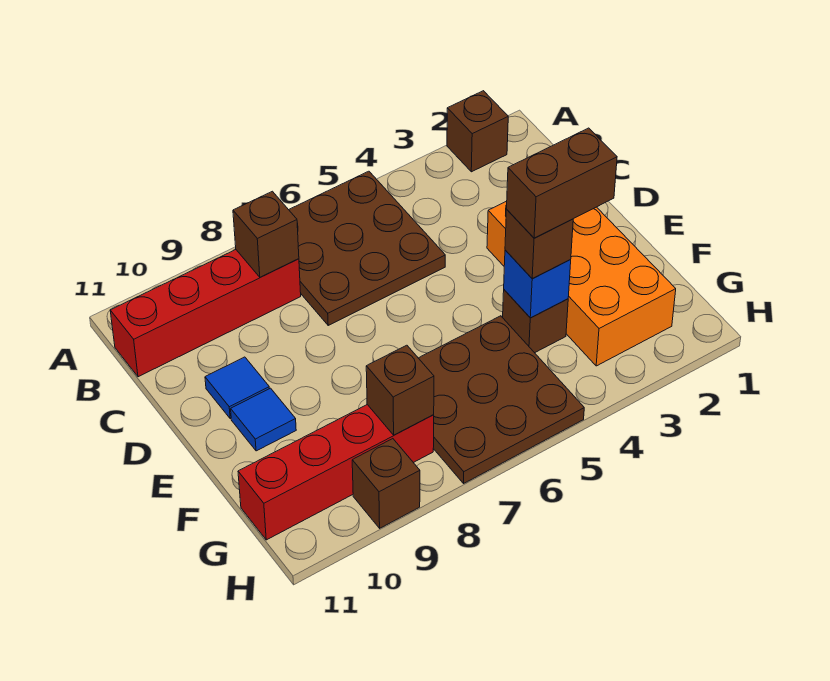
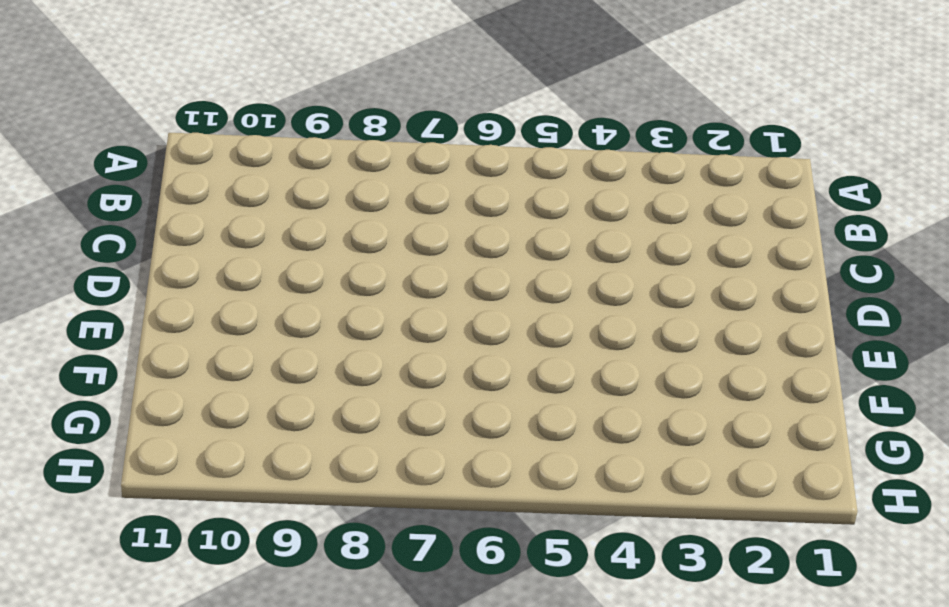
none -> brown brick A2 level 1
none -> brown plate A5:C7 level 1
none -> red brick B8:B11 level 1

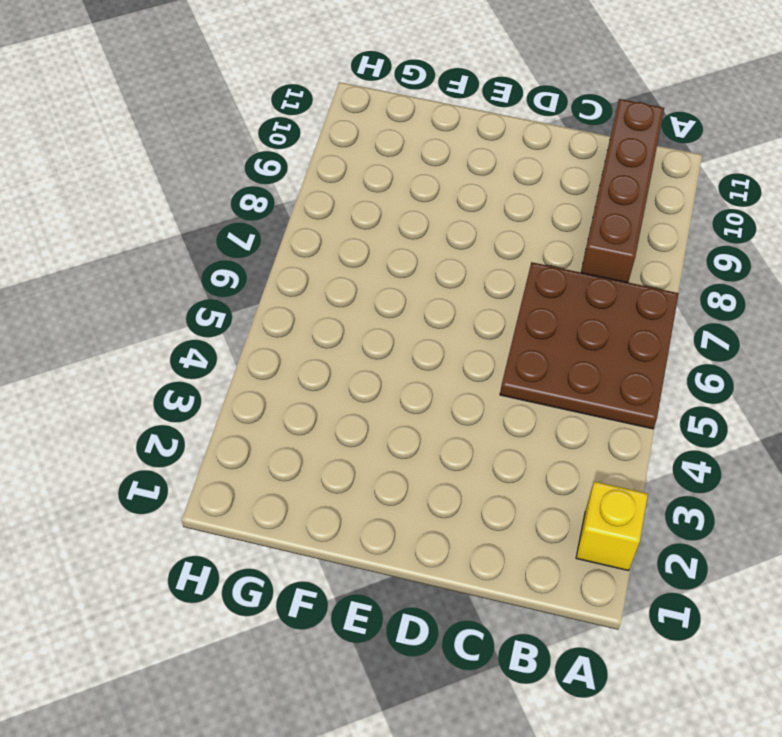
yellow brick A2 level 1 -> brown brick A2 level 1
brown brick B8:B11 level 1 -> red brick B8:B11 level 1
none -> orange brick D2:G3 level 1
none -> blue tile D10 level 1
none -> blue tile E10 level 1

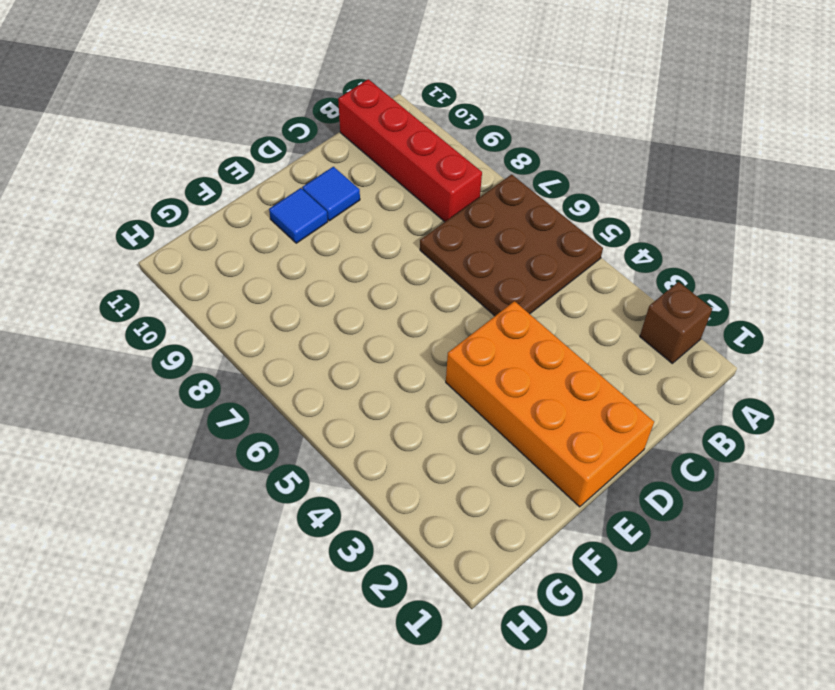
orange brick D1:E4 level 1 -> orange brick D2:G3 level 1
none -> brown brick F4 level 1
none -> brown plate F5:H7 level 1
none -> red brick G8:G11 level 1

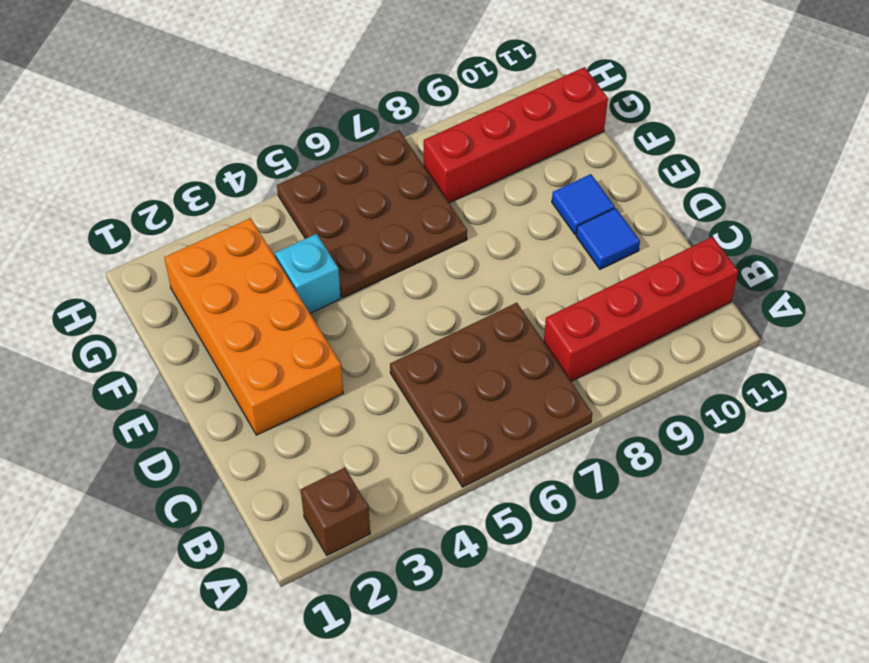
cyan brick F4 level 1 -> brown brick F4 level 1
none -> brown brick H9 level 1
none -> brown brick B8 level 2
none -> blue brick F4 level 2

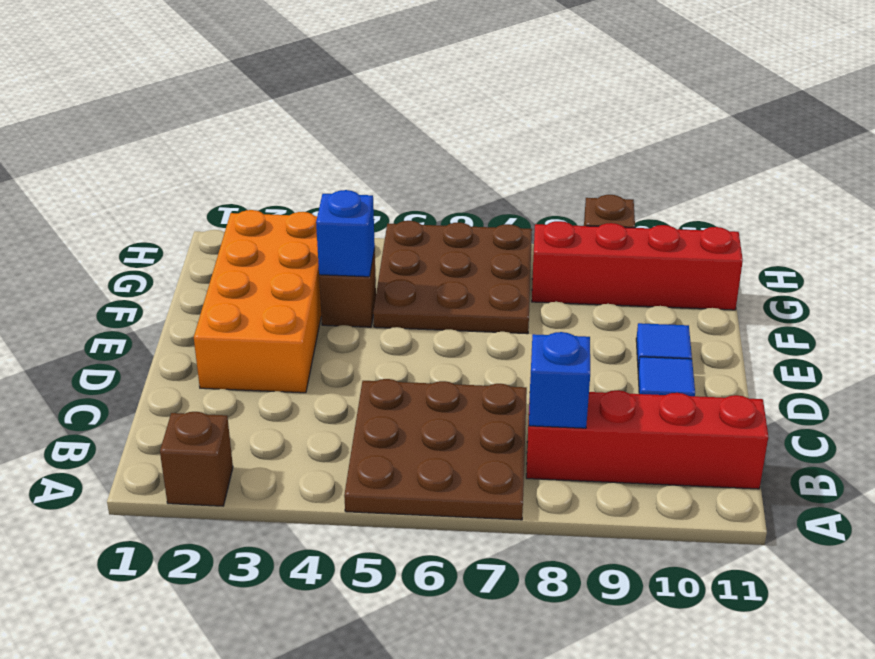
blue brick B8 level 2 -> brown brick B8 level 2
none -> brown brick G8 level 2
none -> brown brick F4 level 3
none -> brown brick F3:F4 level 4

